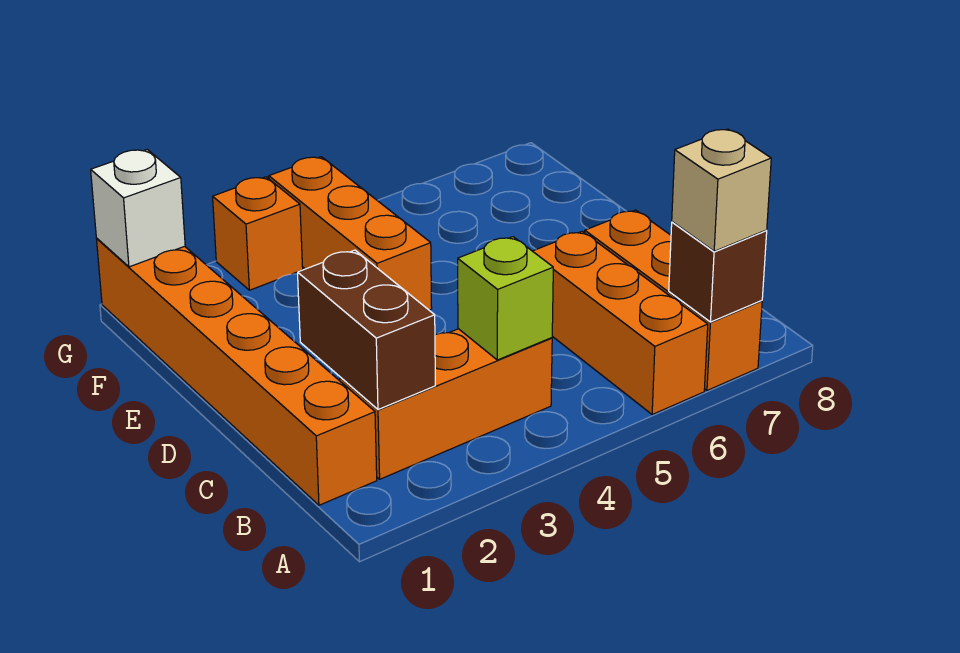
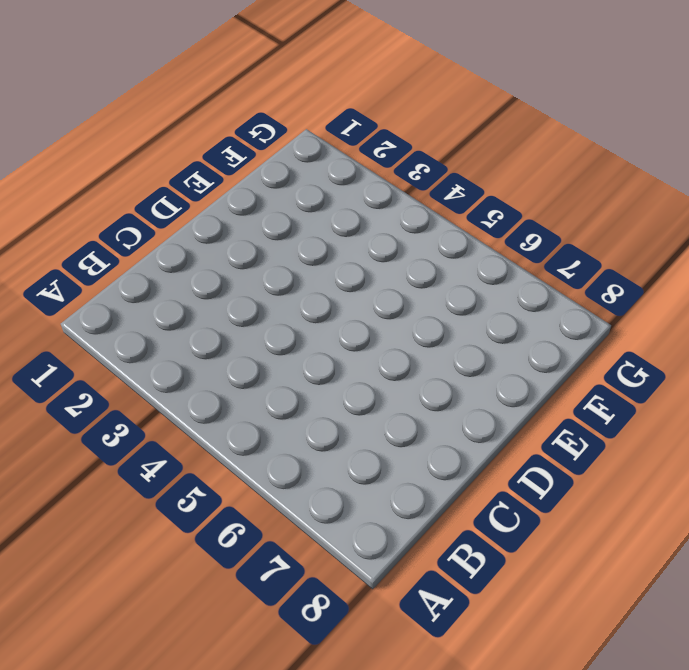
none -> orange brick A6:C6 level 1
none -> orange brick A7:C7 level 1

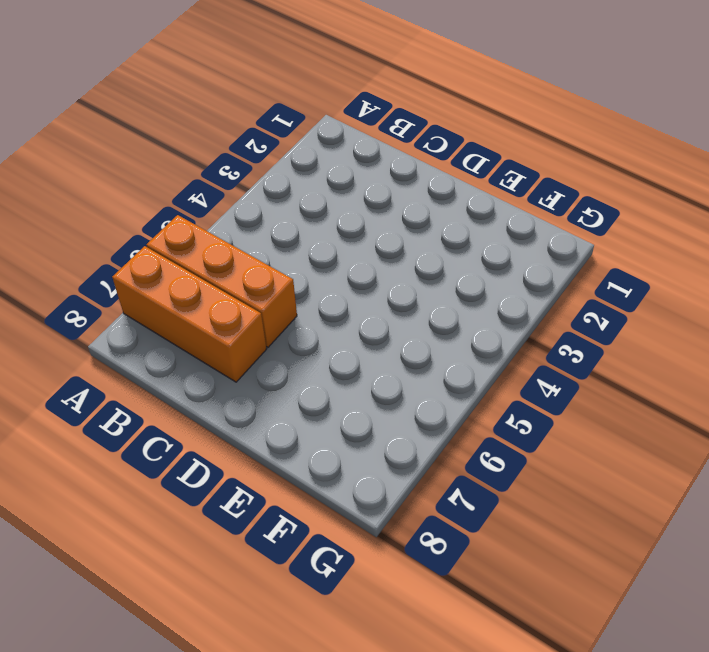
none -> orange brick B1:G1 level 1
none -> orange brick B2:B4 level 1

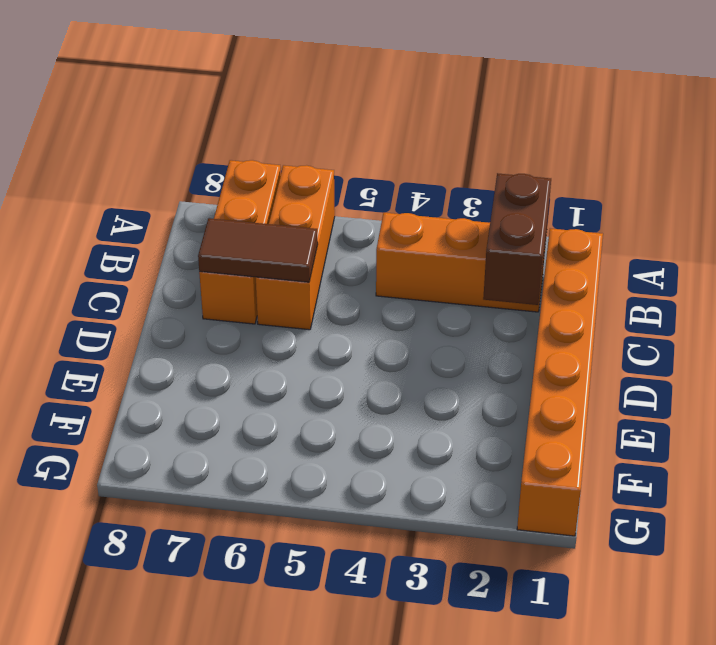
brown tile C6:C7 level 2 -> none
none -> orange brick E4:G4 level 1
none -> orange brick G3 level 1

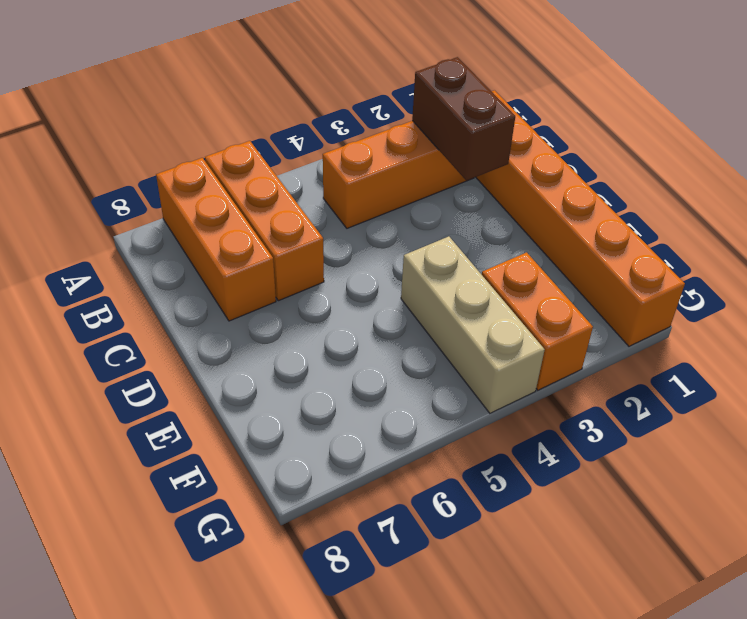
tan brick E4:G4 level 1 -> orange brick E4:G4 level 1
orange brick F3:G3 level 1 -> orange brick G3 level 1
none -> brown brick A7 level 2
none -> lime brick B4 level 2

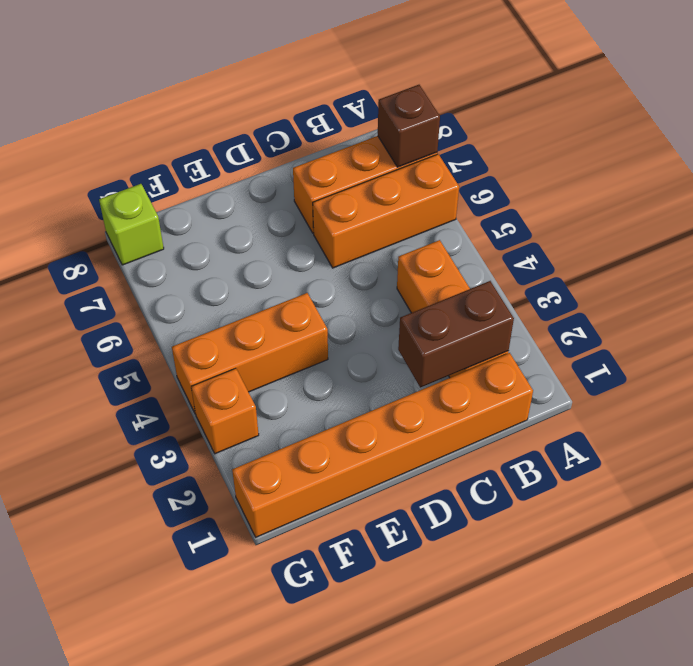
lime brick G8 level 1 -> lime brick B4 level 2
none -> white brick G1 level 2
none -> tan brick A7 level 3

